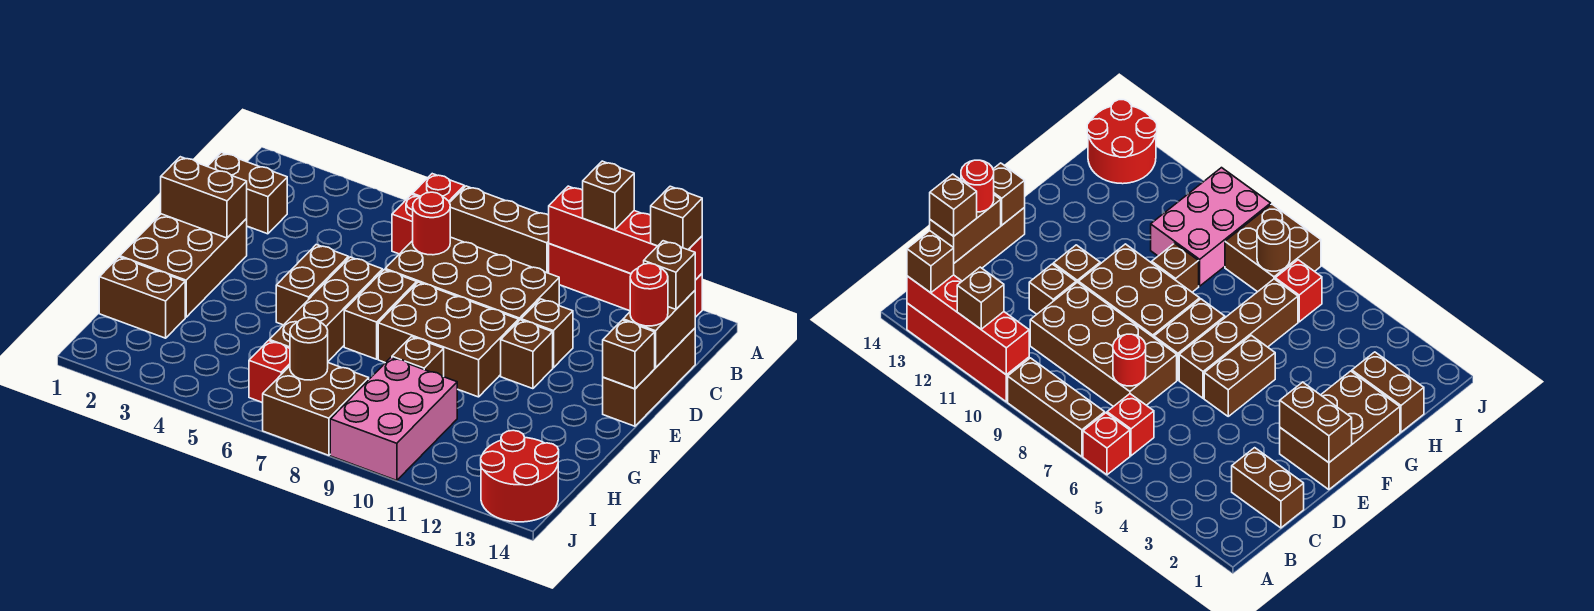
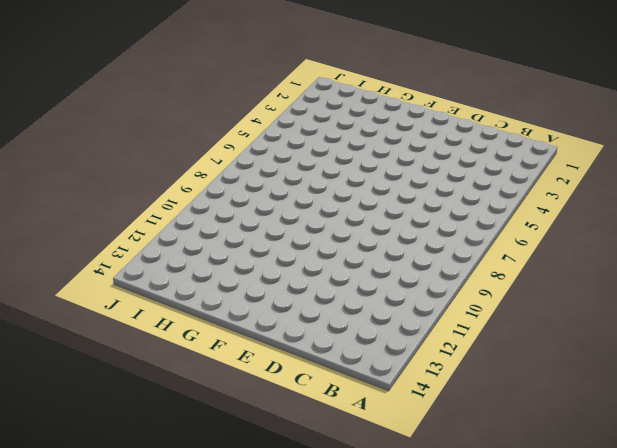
none -> red brick A6 level 1
none -> brown brick A7:A9 level 1
none -> red brick A10:A13 level 1
none -> red brick B6 level 1

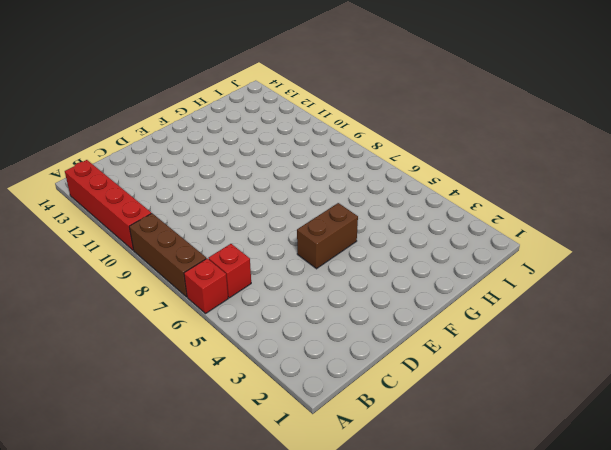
none -> brown brick C1:C2 level 1
none -> brown brick C7:D10 level 1
none -> brown brick C14:E14 level 1
none -> brown brick D11 level 1

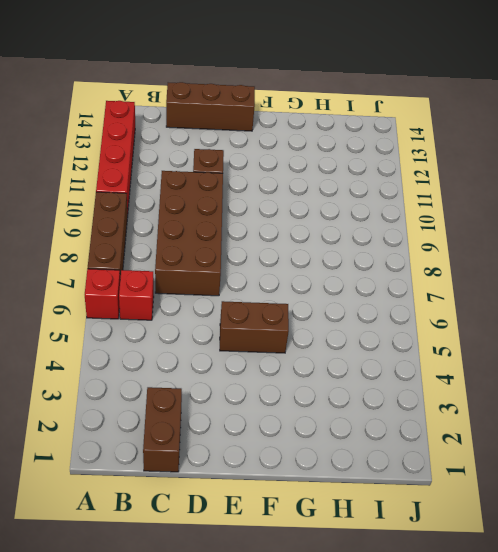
none -> brown brick E1:G2 level 1
none -> brown brick E6:H6 level 1
none -> brown brick E7:F7 level 1
none -> brown brick E8:F10 level 1

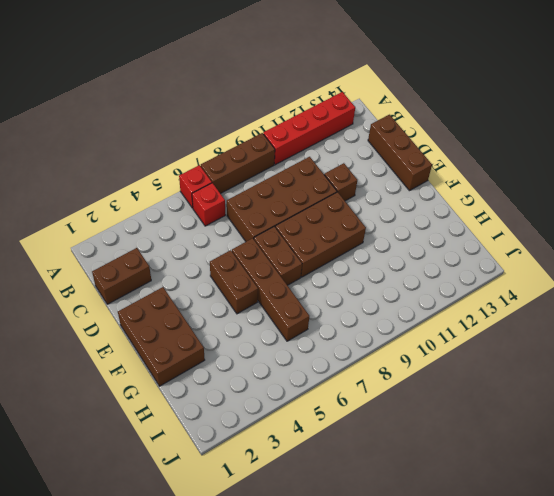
none -> brown brick E11 level 1
none -> brown brick G9 level 1
none -> brown brick H1:H2 level 1
none -> pink brick H9:J10 level 1

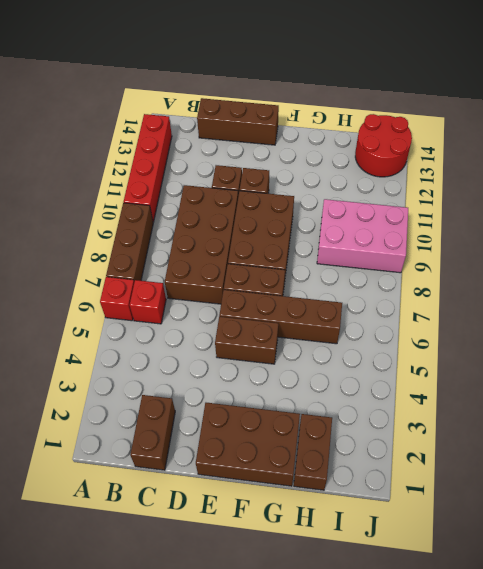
none -> brown brick G9 level 1
none -> red brick I6 level 1
none -> brown brick I7:J8 level 1
none -> red brick A10:A13 level 2

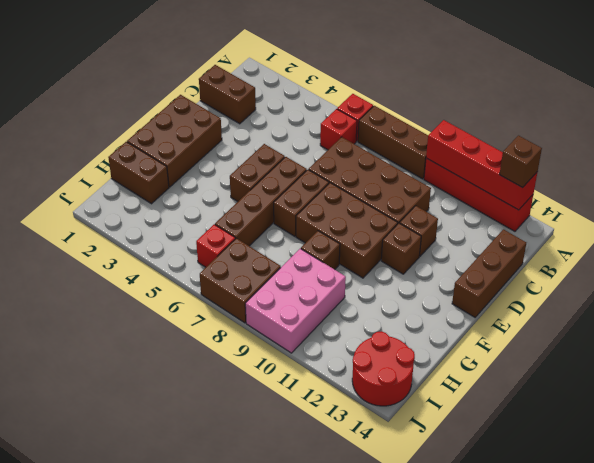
none -> red round brick C7 level 2
none -> brown brick C14:D14 level 2
none -> brown brick E1:E2 level 2
none -> brown brick E14 level 2

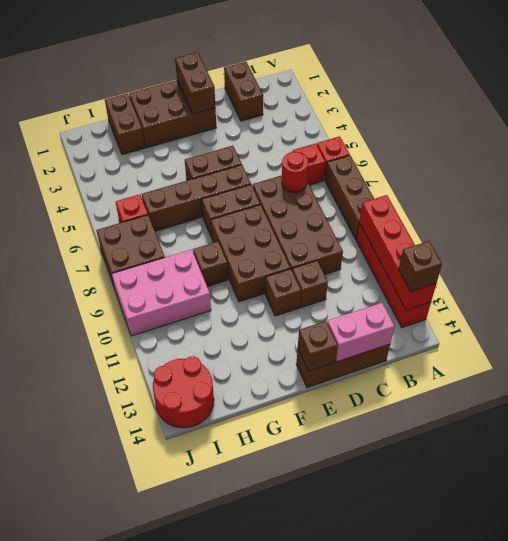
pink brick C14:D14 level 2 -> brown brick C14:D14 level 2
none -> brown round brick I7 level 2
none -> brown brick A11 level 3
none -> brown brick C14 level 3
none -> red round brick D14 level 3

